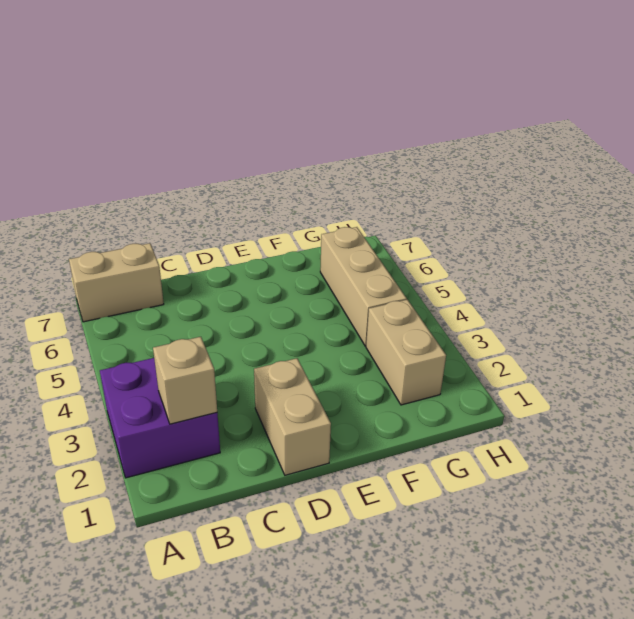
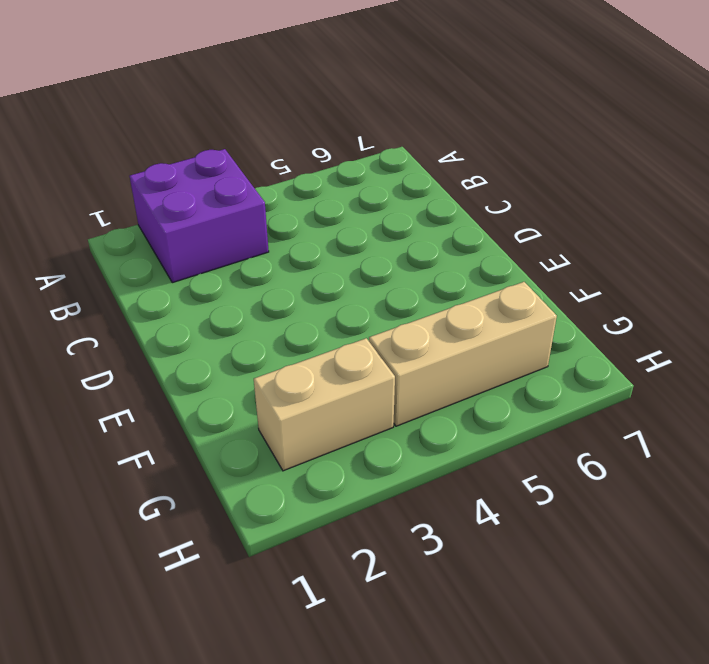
none -> tan brick A7:B7 level 1
none -> tan brick D1:D2 level 1

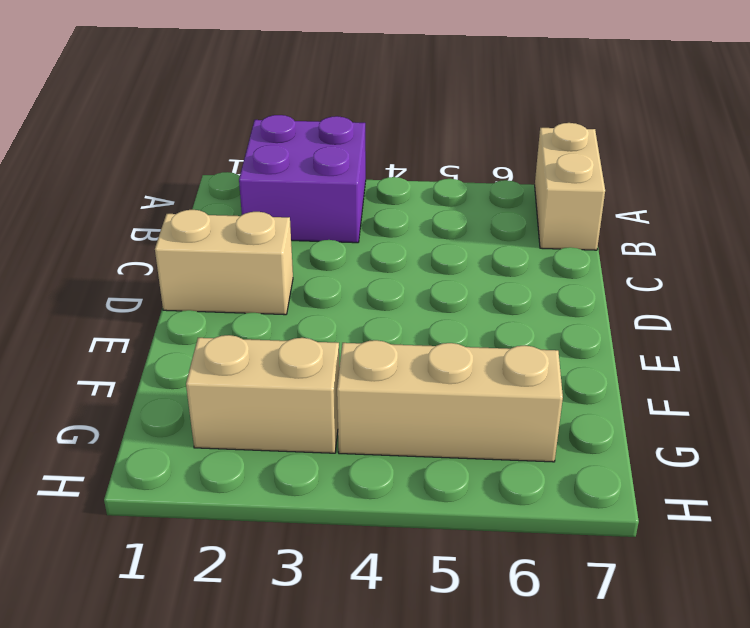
none -> tan brick B2 level 2

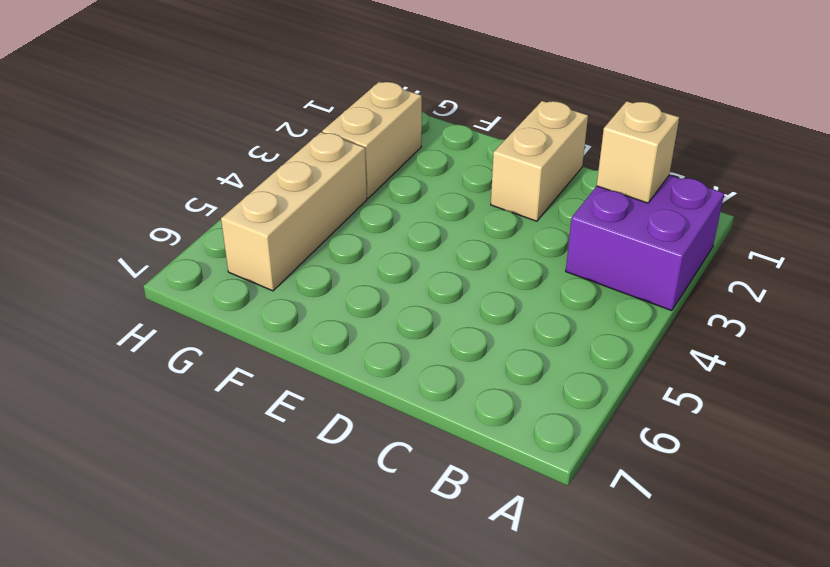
none -> tan brick A7:B7 level 1

